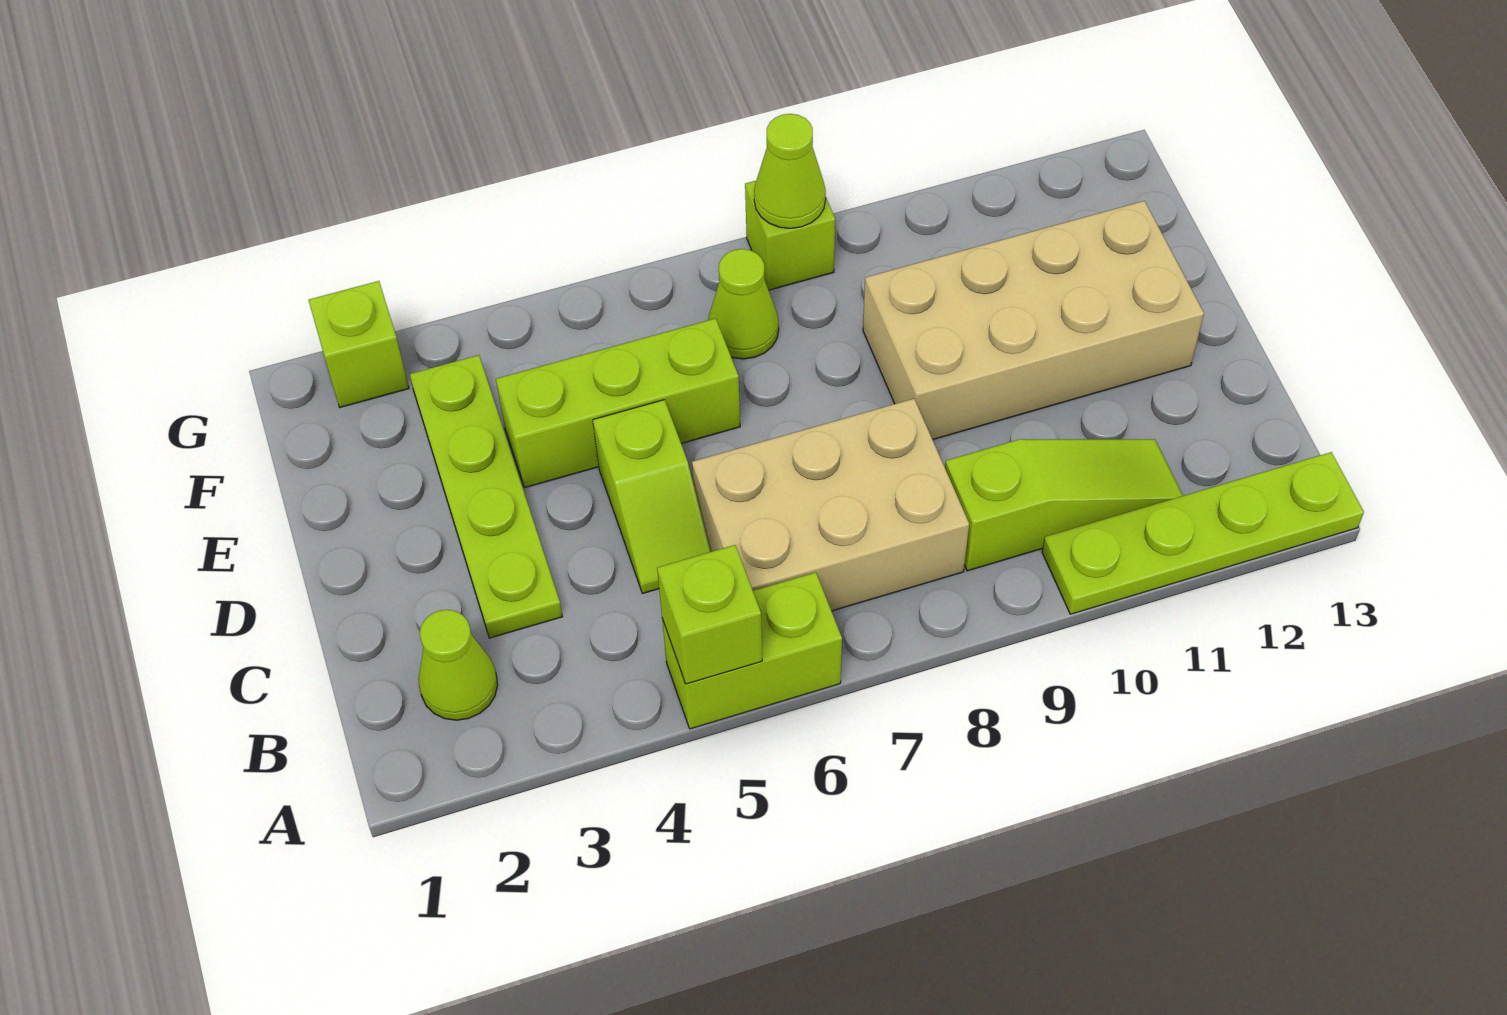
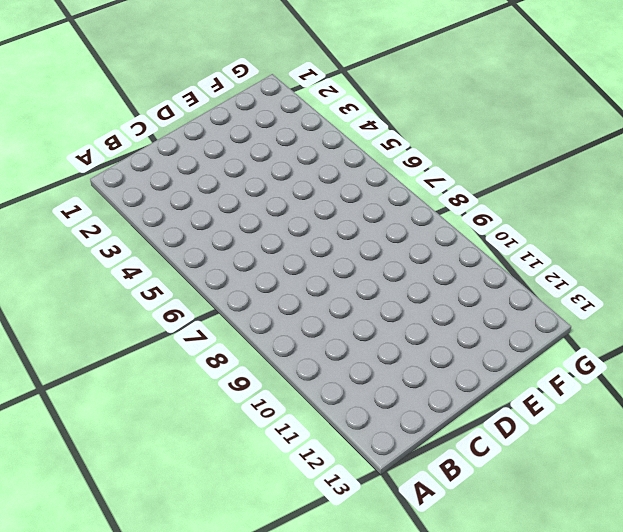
none -> lime brick A5:A6 level 1
none -> lime plate A10:A13 level 1
none -> lime cone B2 level 1

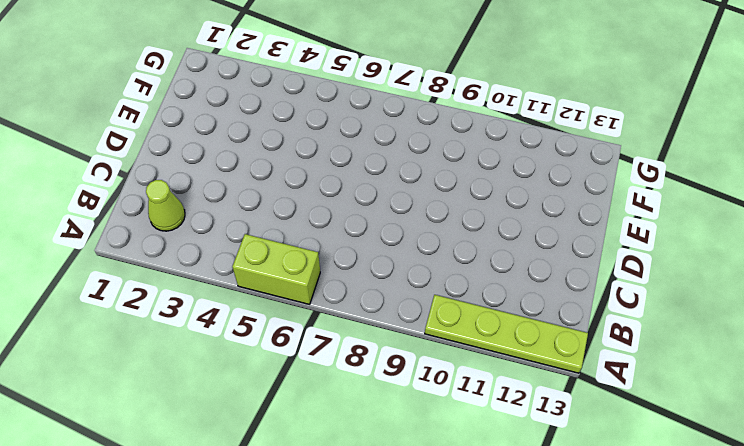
none -> tan brick B6:C8 level 1
none -> lime slope B9:B11 level 1 top 9
none -> lime plate C3:F3 level 1

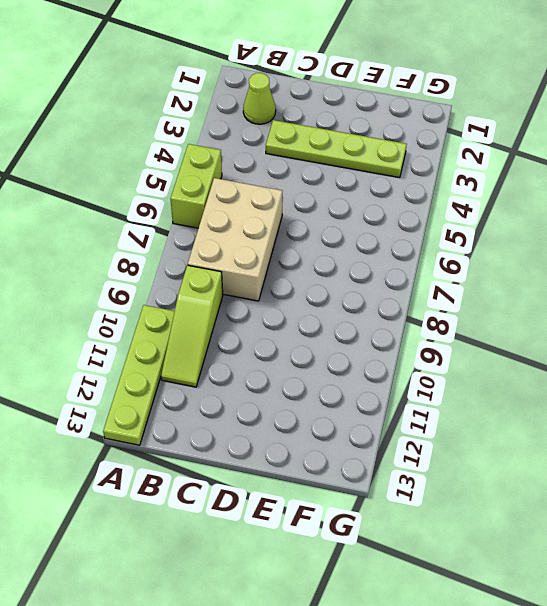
none -> lime slope C5:D5 level 1 top D
none -> tan brick D9:E12 level 1
none -> lime brick E4:E6 level 1

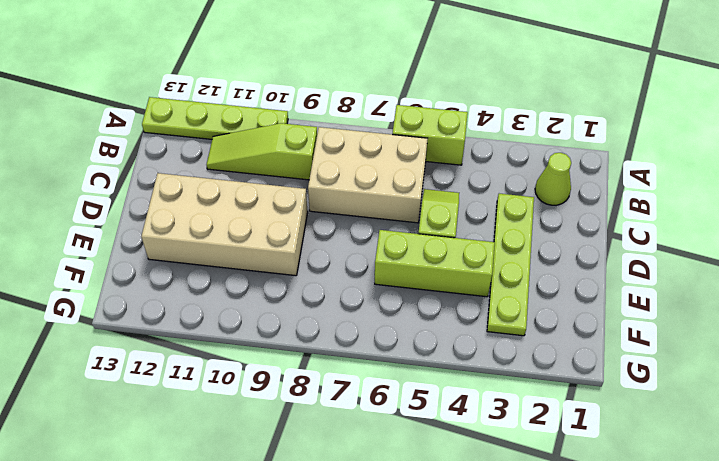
none -> lime cone F7 level 1
none -> lime brick G2 level 1
none -> lime brick G8 level 1

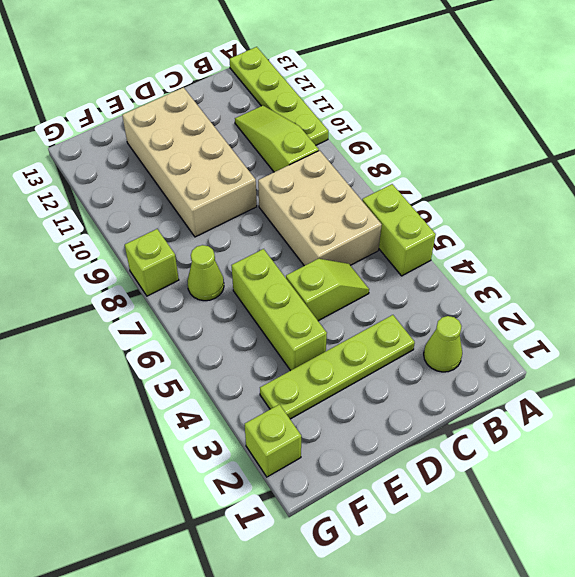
none -> lime brick A5 level 2
none -> lime cone G8 level 2

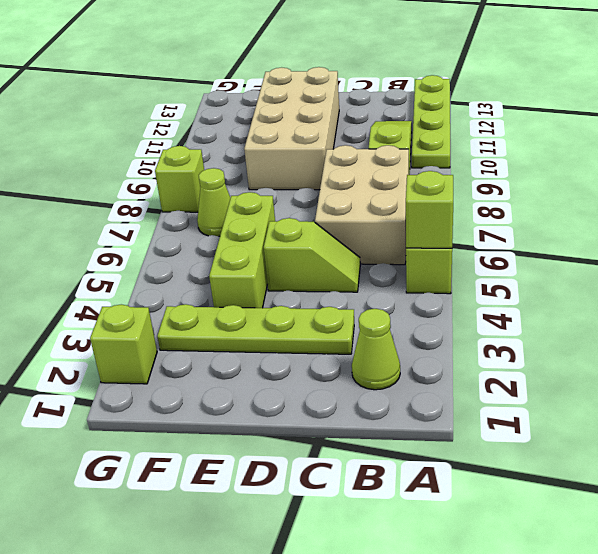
none -> lime cone G8 level 2

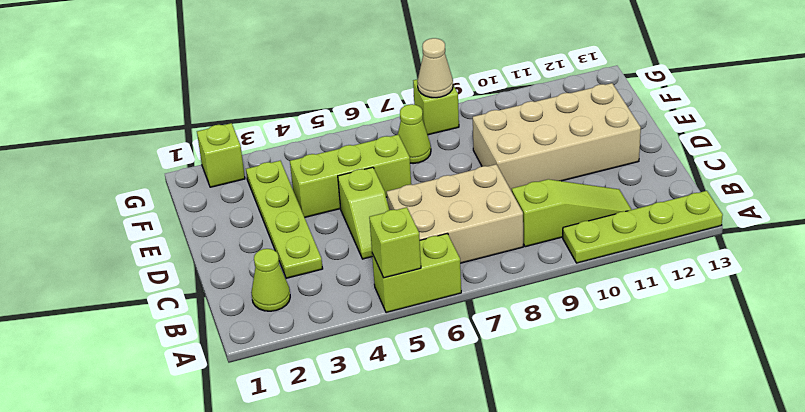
tan cone G8 level 2 -> lime cone G8 level 2

